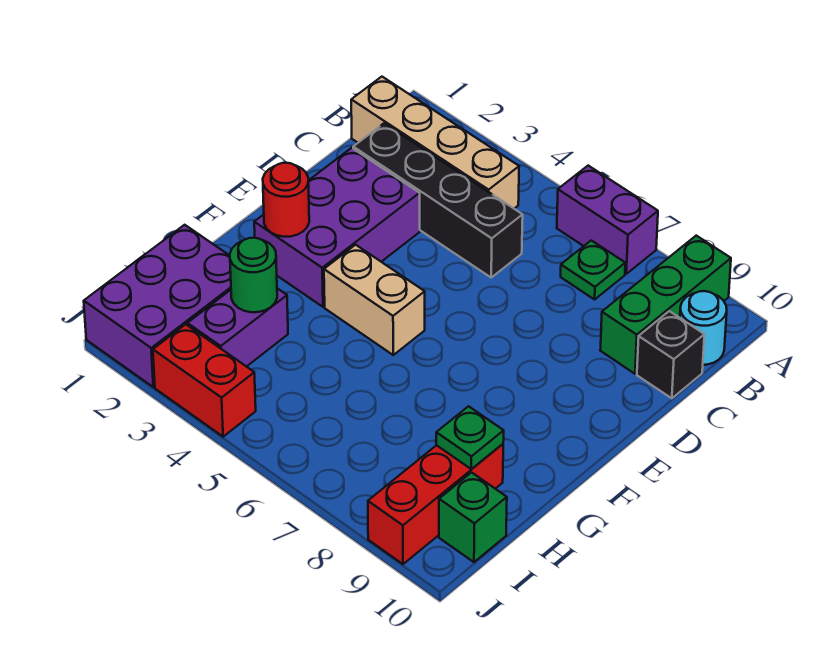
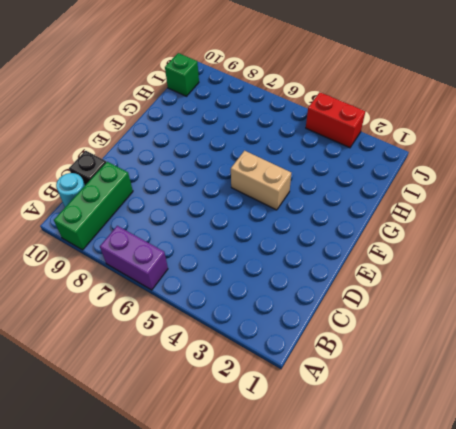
none -> tan brick B1:B4 level 1
none -> green plate B7 level 1
none -> black brick C2:C5 level 1

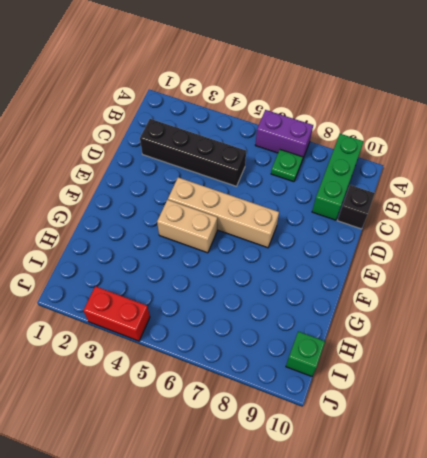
tan brick E4:E7 level 1 -> tan brick B1:B4 level 1
none -> cyan round brick B10 level 1
none -> purple brick D2:F3 level 1
none -> purple brick H1:J2 level 1

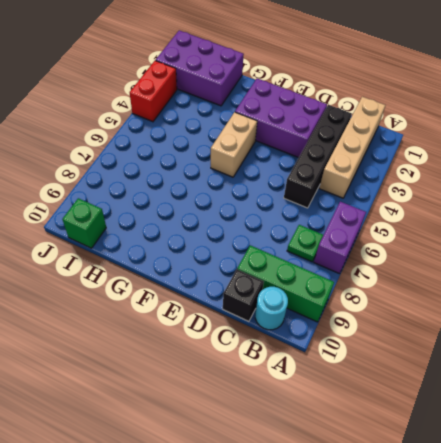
none -> purple brick H3:I3 level 1
none -> red brick H9:J9 level 1
none -> red round brick F2 level 2

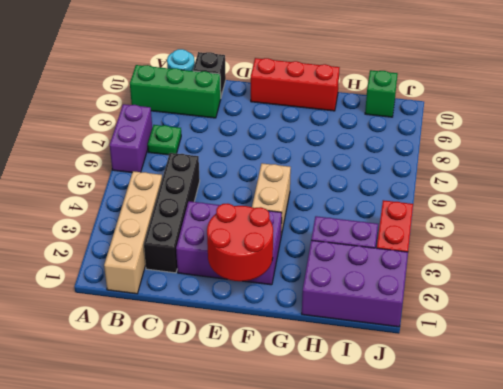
red round brick E1:F2 level 2 -> red round brick F2 level 2
red brick E10:G10 level 1 -> red brick H9:J9 level 1
none -> green round brick H3 level 2
none -> green plate H9 level 2

